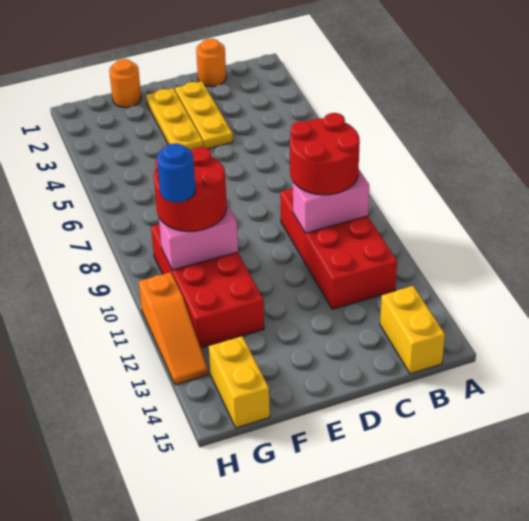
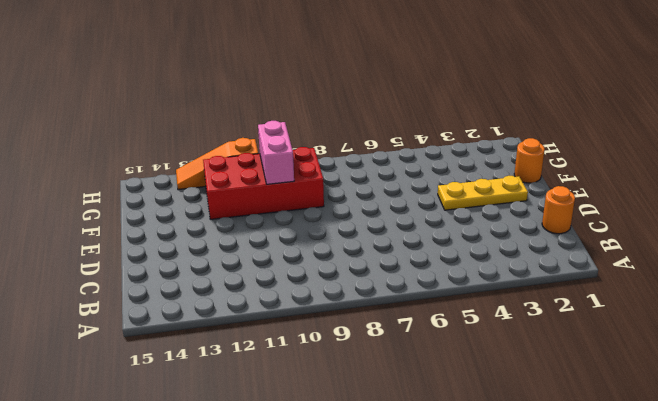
none -> red brick B9:C12 level 1
none -> yellow brick B14:B15 level 1
none -> yellow plate D2:D4 level 1

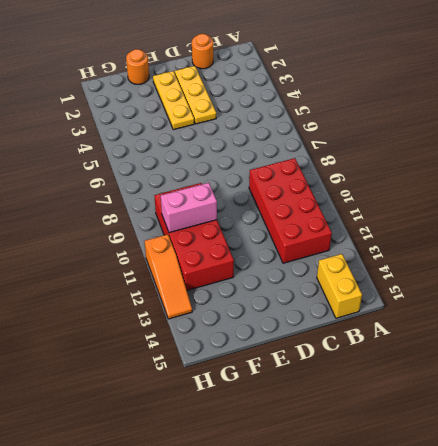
none -> yellow brick G14:G15 level 1
none -> pink brick B10:C10 level 2
none -> red round brick B9:C10 level 3

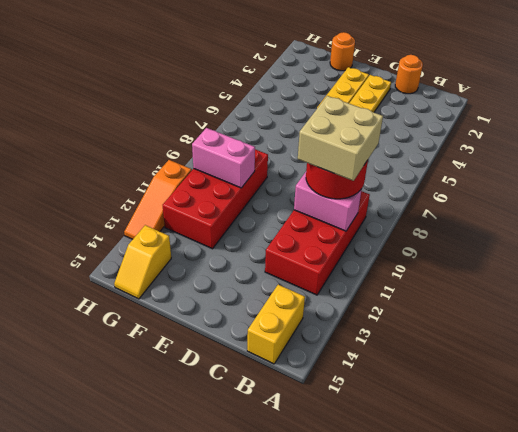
tan brick B9:C10 level 4 -> none
yellow slope G14:G15 level 1 top 14 -> yellow brick G14:G15 level 1
none -> red round brick F9:G10 level 3
none -> blue round brick G10 level 4

